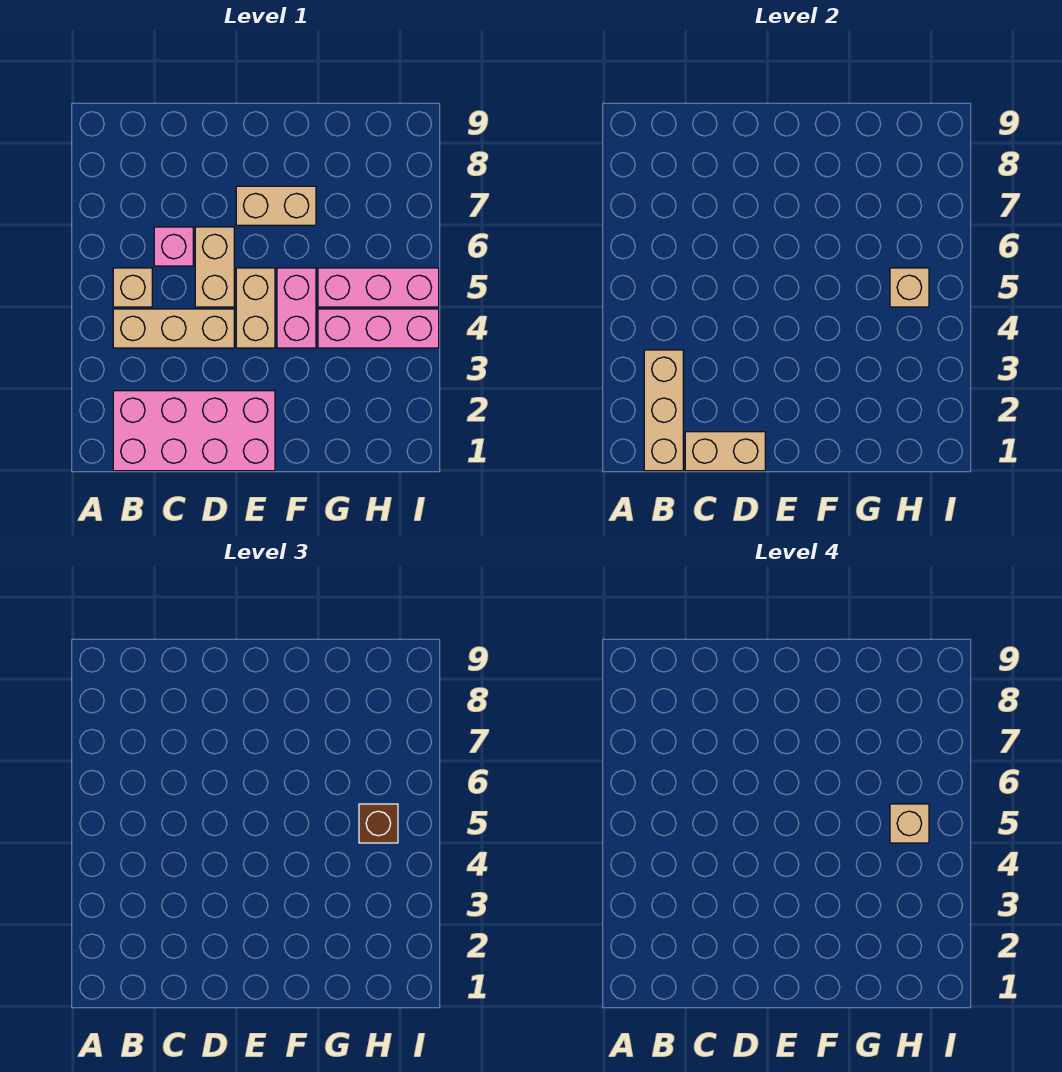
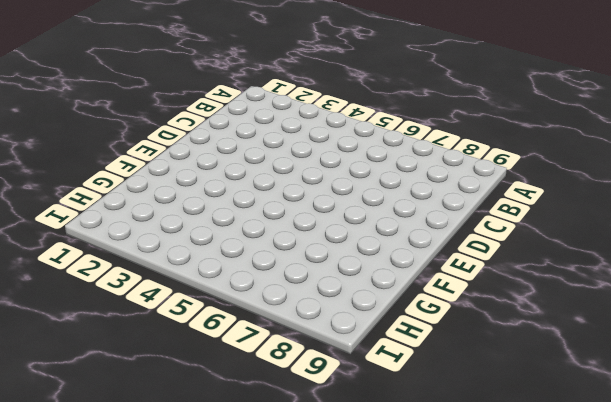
none -> pink brick B1:E2 level 1
none -> tan brick B4:D4 level 1
none -> tan brick B5 level 1

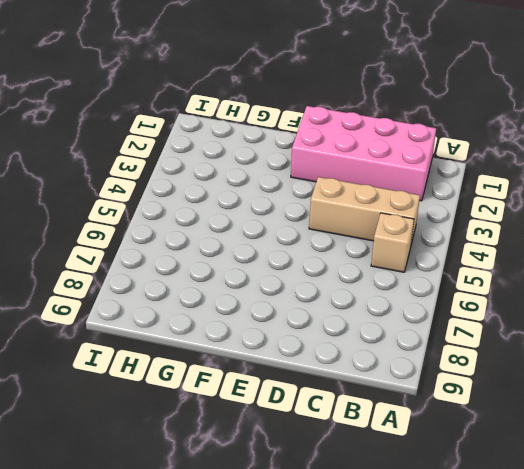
none -> pink brick C6 level 1
none -> tan brick D5:D6 level 1
none -> tan brick E4:E5 level 1

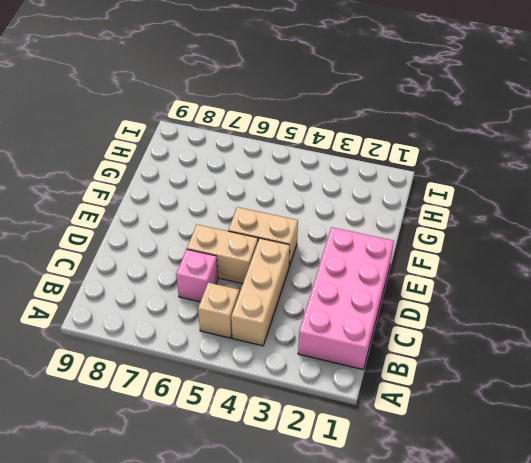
none -> tan brick E7:F7 level 1
none -> pink brick F4:F5 level 1
none -> pink brick G4:I4 level 1

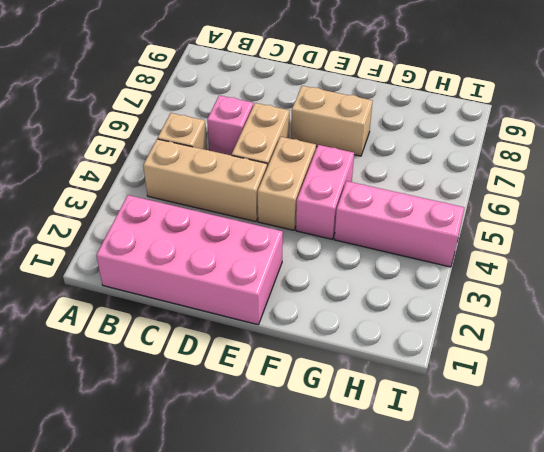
none -> pink brick G5:I5 level 1
none -> tan brick B1:B3 level 2
none -> tan brick C1:D1 level 2

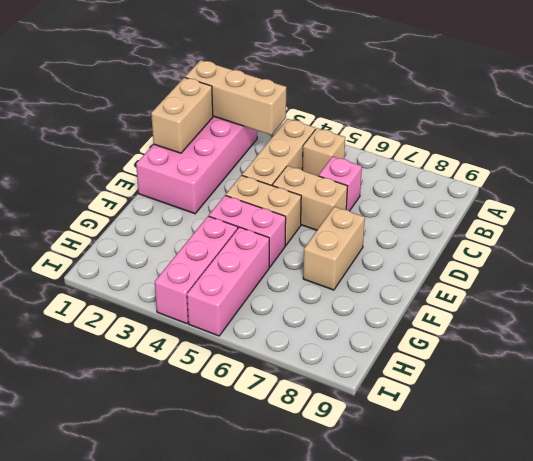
none -> tan brick H5 level 2
none -> brown brick H5 level 3
none -> tan brick H5 level 4

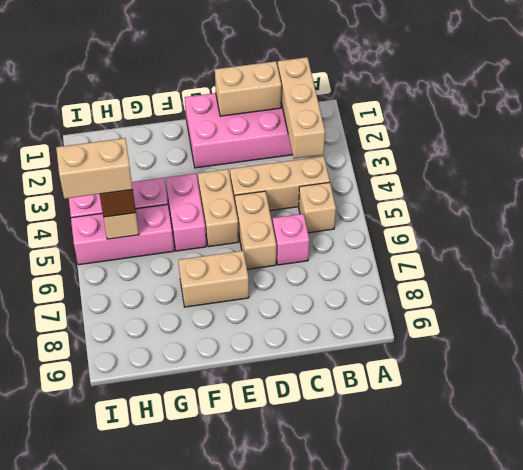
tan brick H5:I5 level 4 -> tan brick H5 level 4

